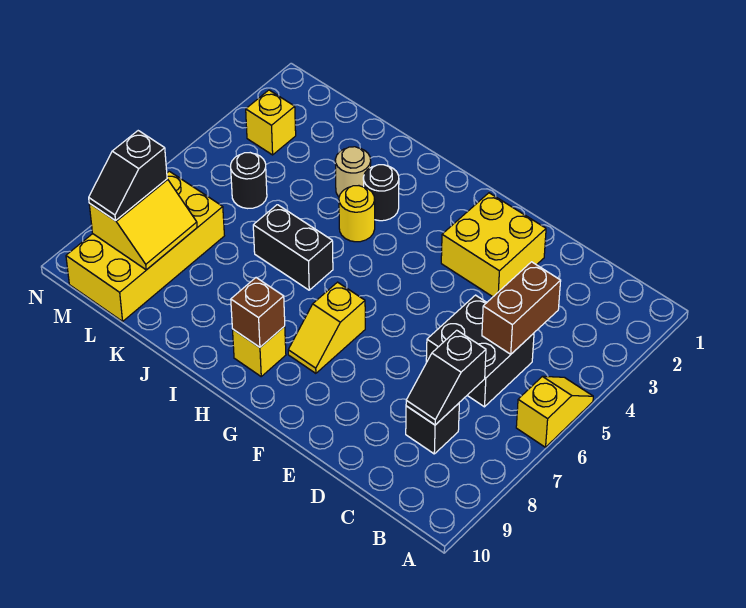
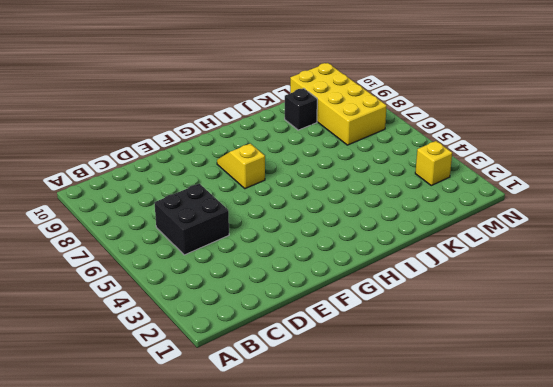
black brick K9 level 1 -> black brick C8 level 1
none -> yellow slope A5:A6 level 1 top 6
none -> yellow brick E2:F3 level 1
none -> yellow brick H9 level 1

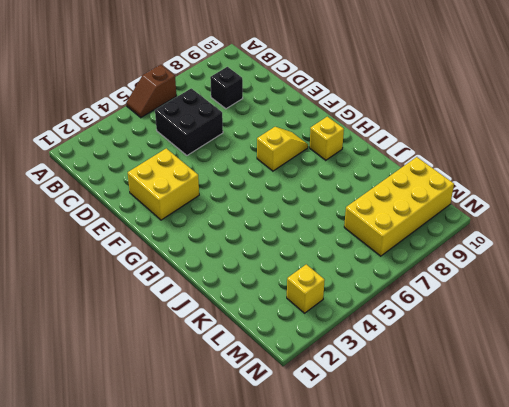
brown slope A5:A6 level 1 top 6 -> yellow slope A5:A6 level 1 top 6
none -> black round brick I3 level 1
none -> yellow round brick I4 level 1
none -> black brick I6:J6 level 1

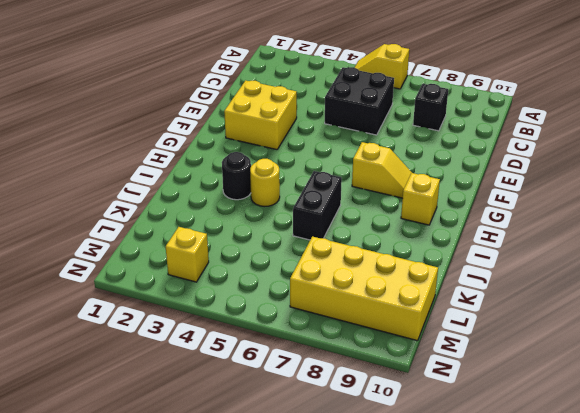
none -> tan round brick J3 level 1
none -> black round brick L5 level 1
none -> brown brick C4:C5 level 2

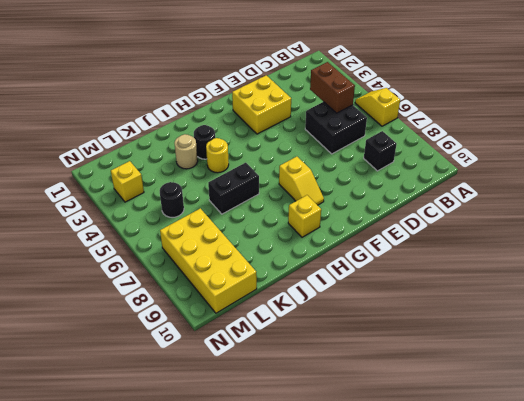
none -> black slope C7:C8 level 2 top 7
none -> brown brick H9 level 2
none -> yellow slope L8:M9 level 2 top M

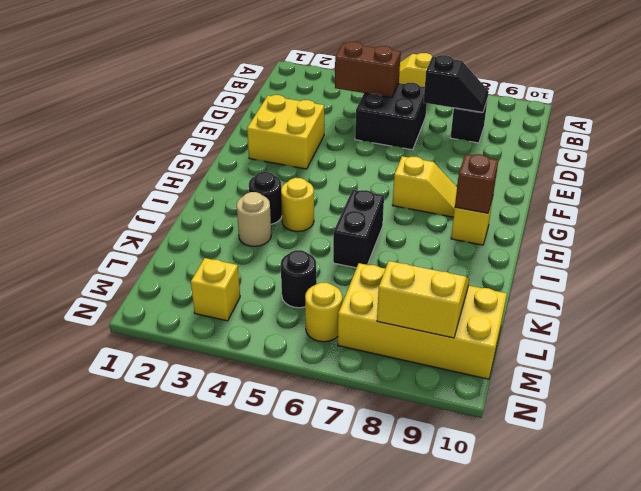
yellow round brick M6 level 1 -> none
none -> black slope M8:M9 level 3 top 8

